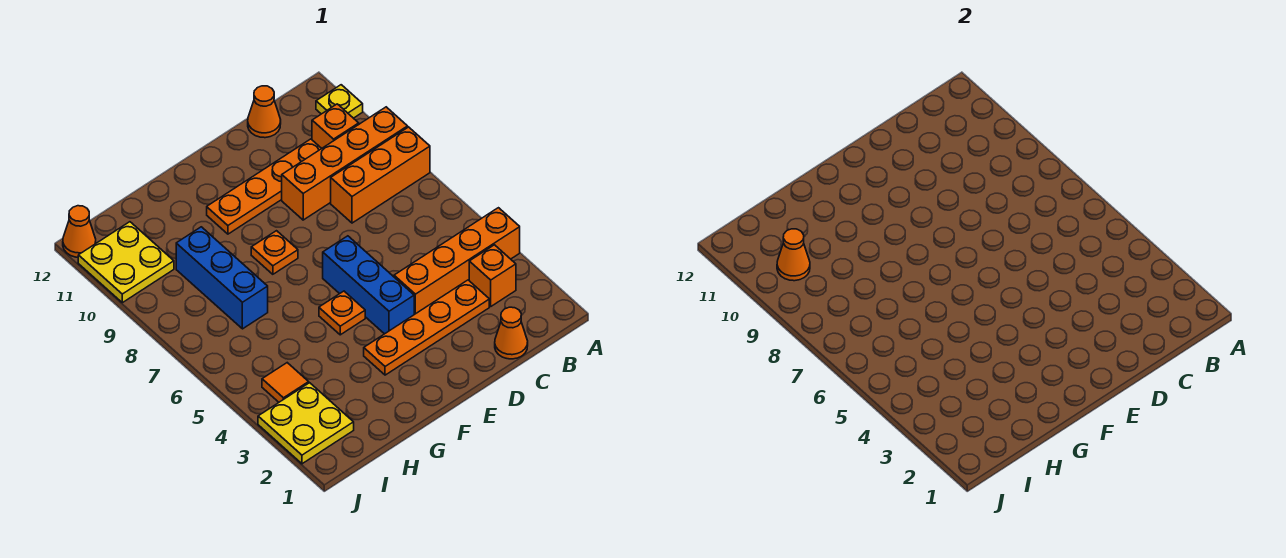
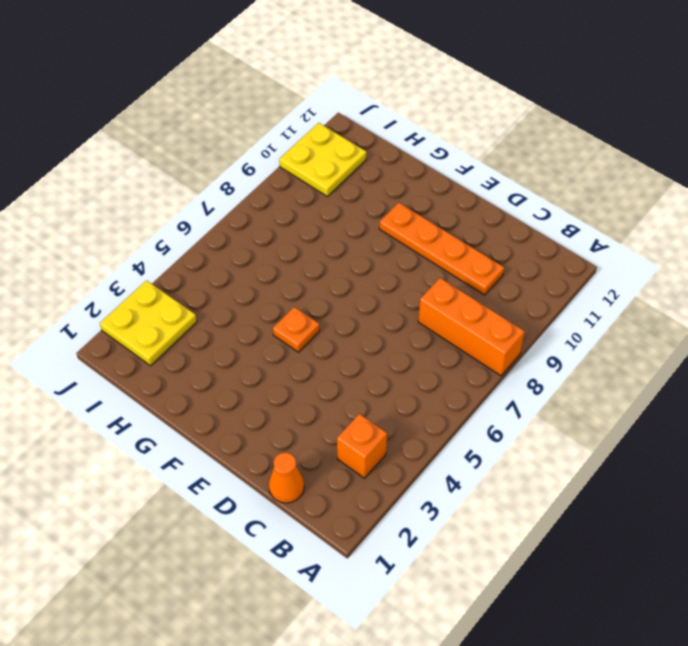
none -> orange brick A4:D4 level 1
none -> orange brick A9:D9 level 1
none -> yellow plate A11 level 1

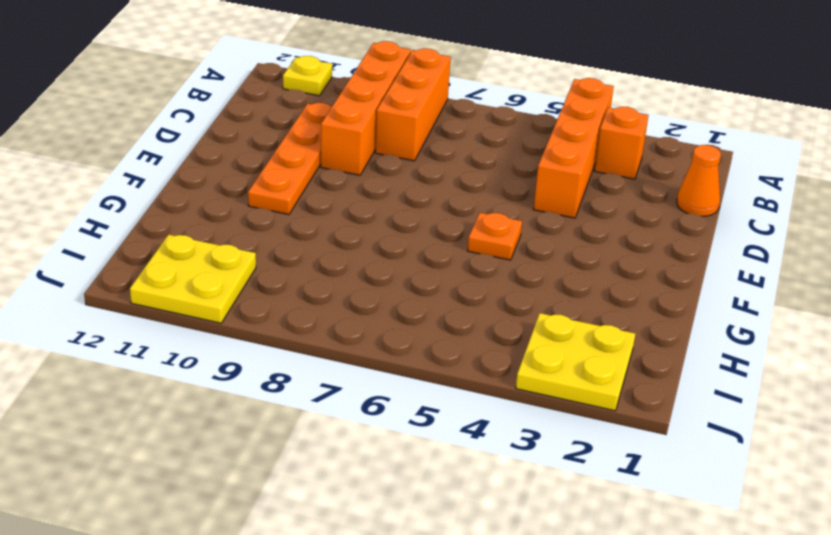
none -> orange brick B10 level 1
none -> orange plate C3:F3 level 1
none -> orange cone C12 level 1

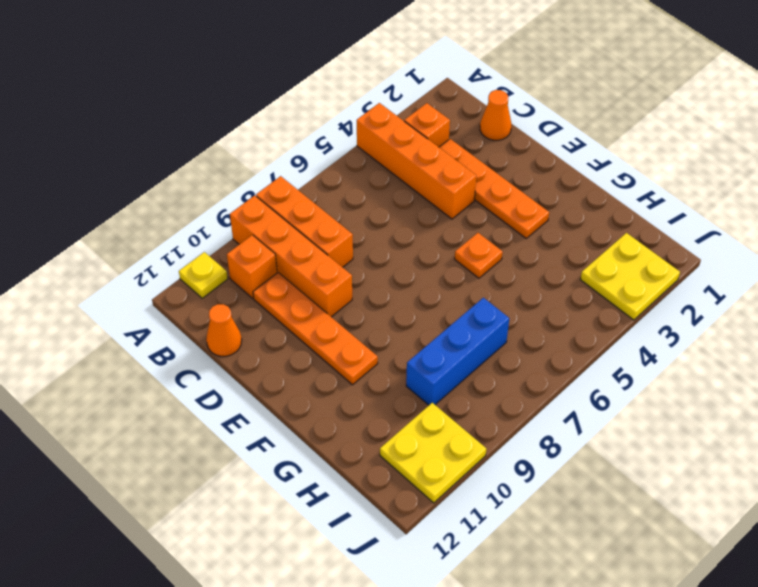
none -> blue brick E4:E6 level 1
none -> orange plate F8 level 1
none -> orange tile I4 level 1

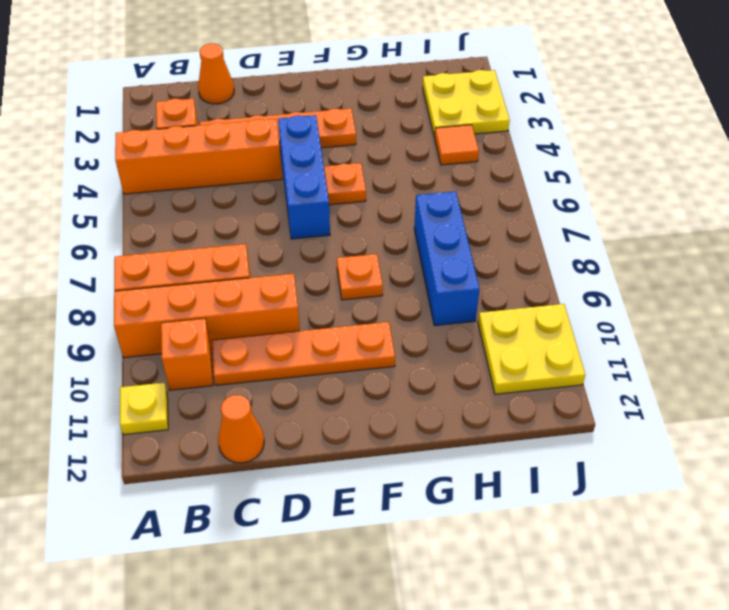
none -> orange cone J12 level 1
none -> orange cone I10 level 2

